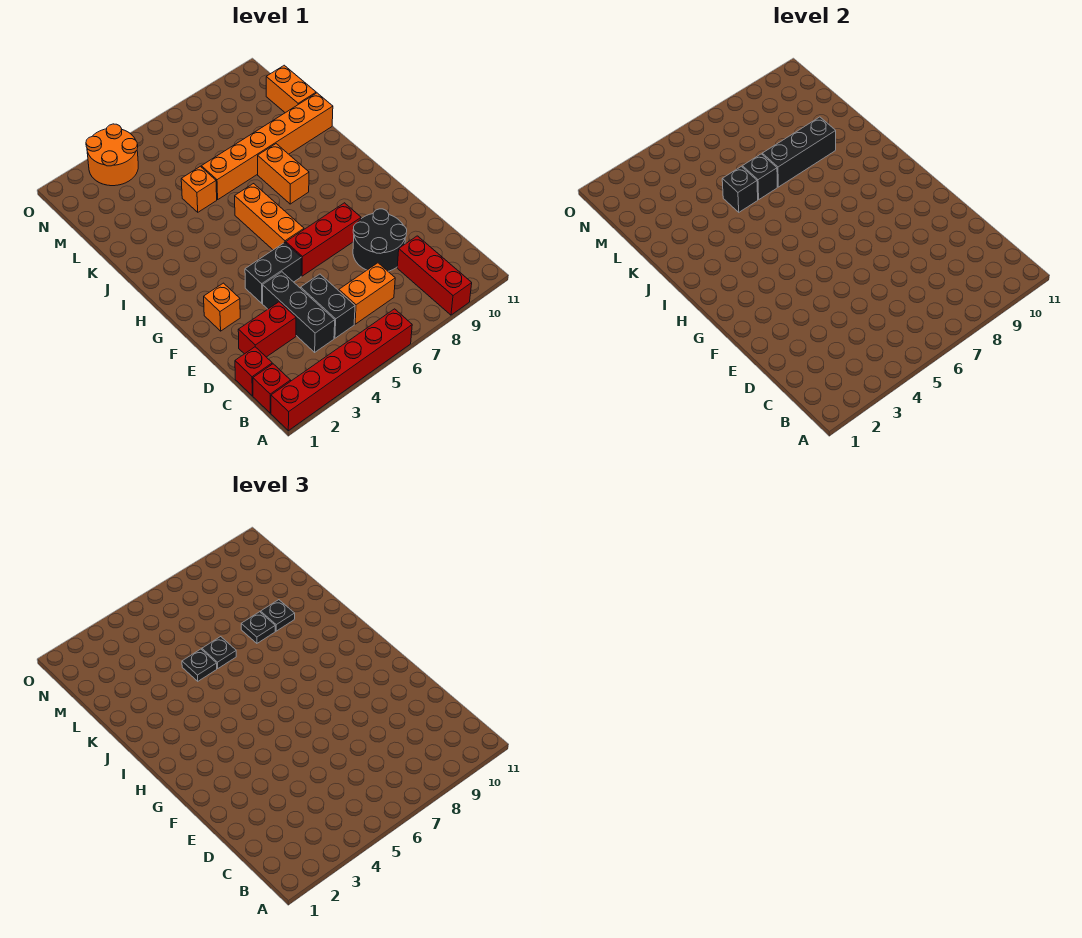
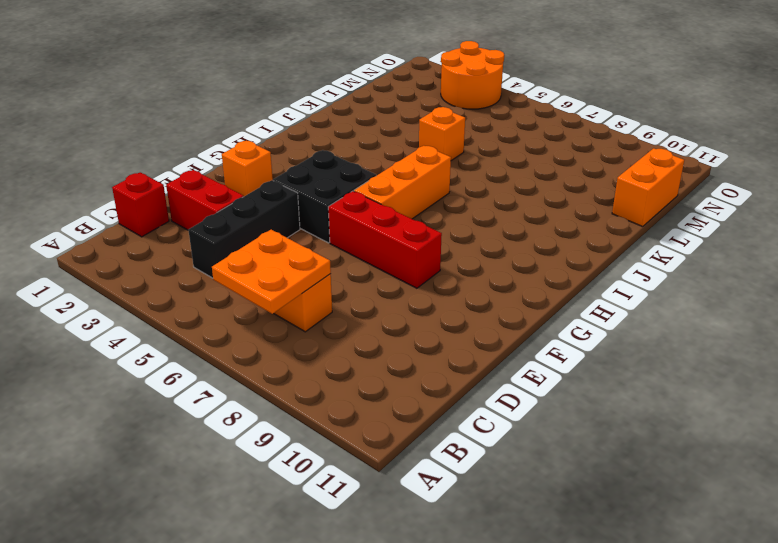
orange plate B6:C7 level 2 -> none
black brick F4:G5 level 1 -> black brick F4:F5 level 1
none -> red brick A1:A6 level 1
none -> red brick A9:C9 level 1
none -> red brick B1 level 1

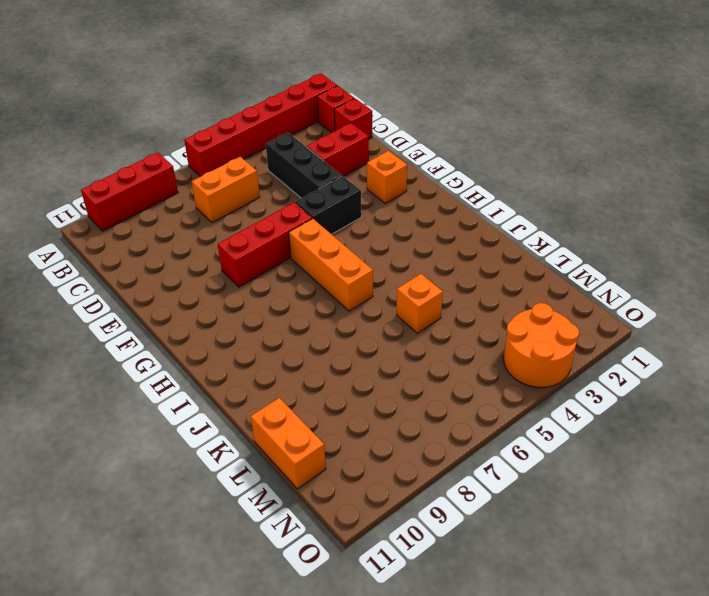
red brick A8:A10 level 1 -> red brick A9:C9 level 1
none -> black brick C5:D5 level 1
none -> black round brick D8:E9 level 1
none -> orange brick I8:J8 level 1

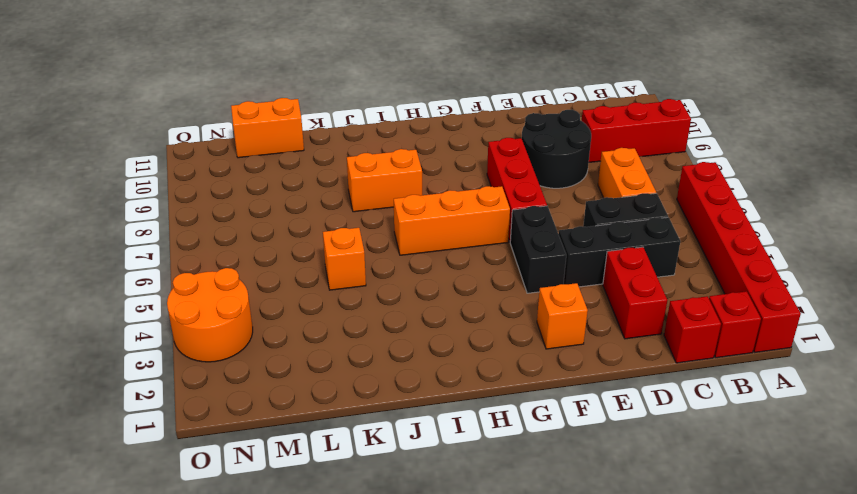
none -> orange brick K6:K11 level 1
none -> black brick K5 level 2
none -> black brick K6 level 2

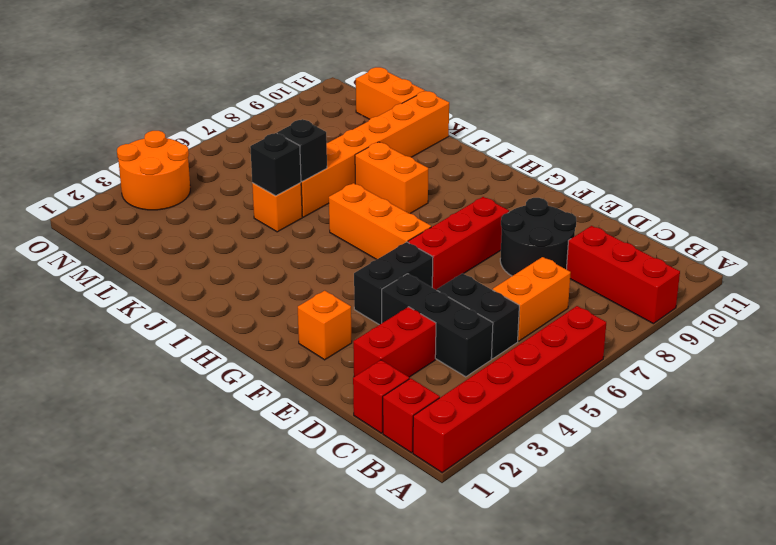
none -> black brick K7:K9 level 2
none -> black plate K5 level 3
none -> black plate K6 level 3

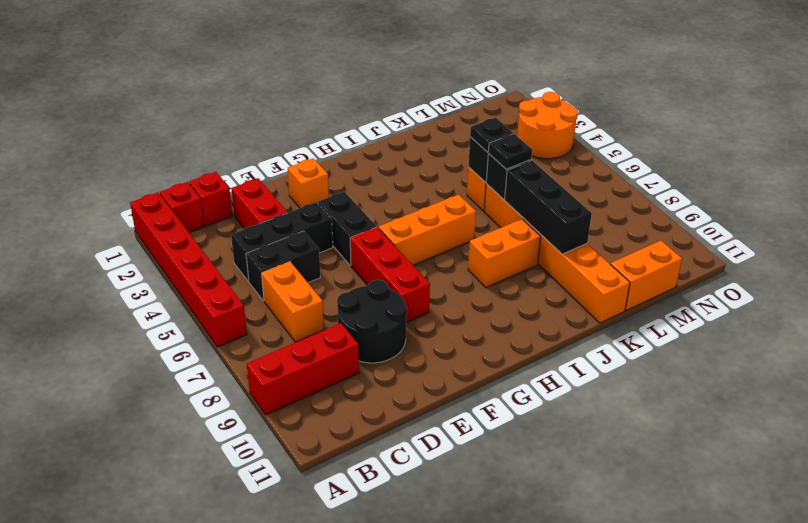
none -> black plate K8 level 3
none -> black plate K9 level 3

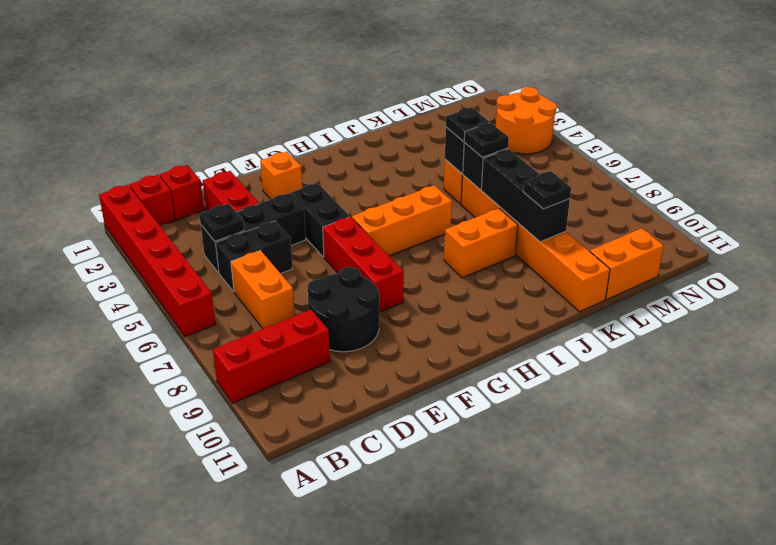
black plate C4 level 2 -> black plate K8 level 3

